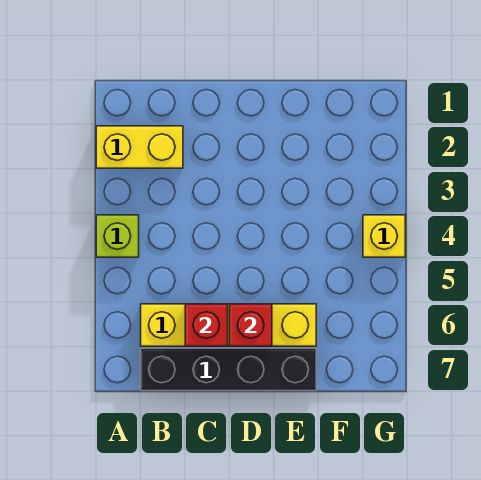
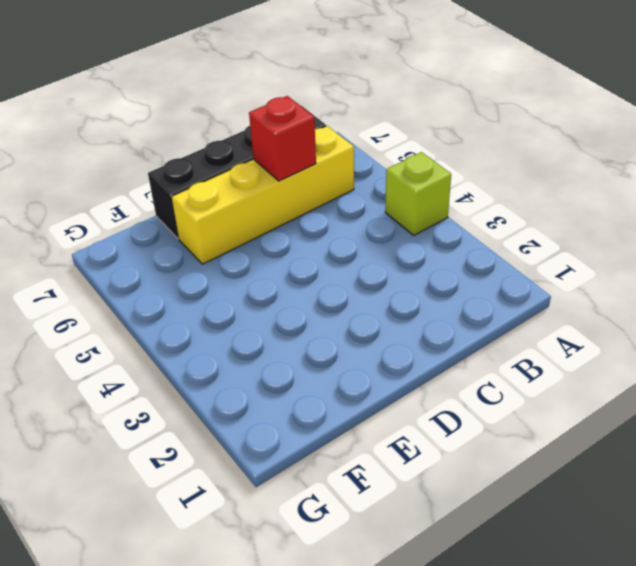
none -> yellow brick A2:B2 level 1
none -> yellow brick G4 level 1

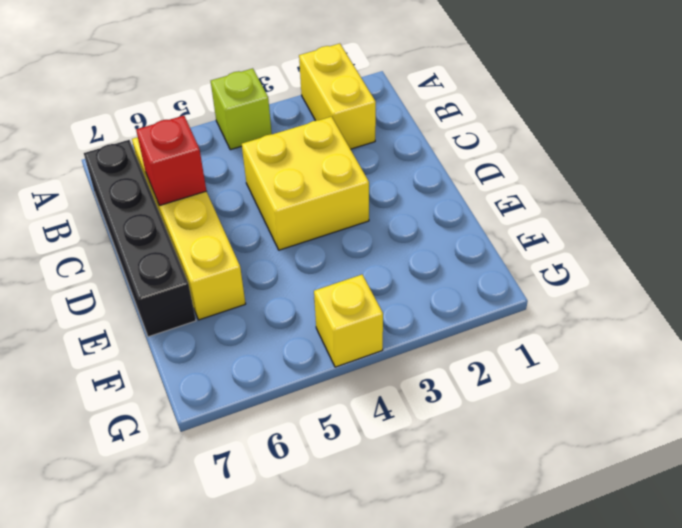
yellow brick C3:D4 level 1 -> none
none -> red brick D6 level 2

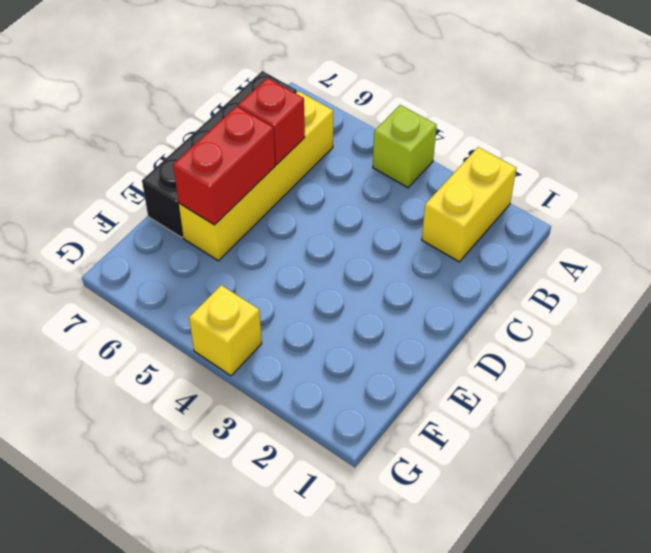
red brick D6:E6 level 2 -> red brick D6 level 2

